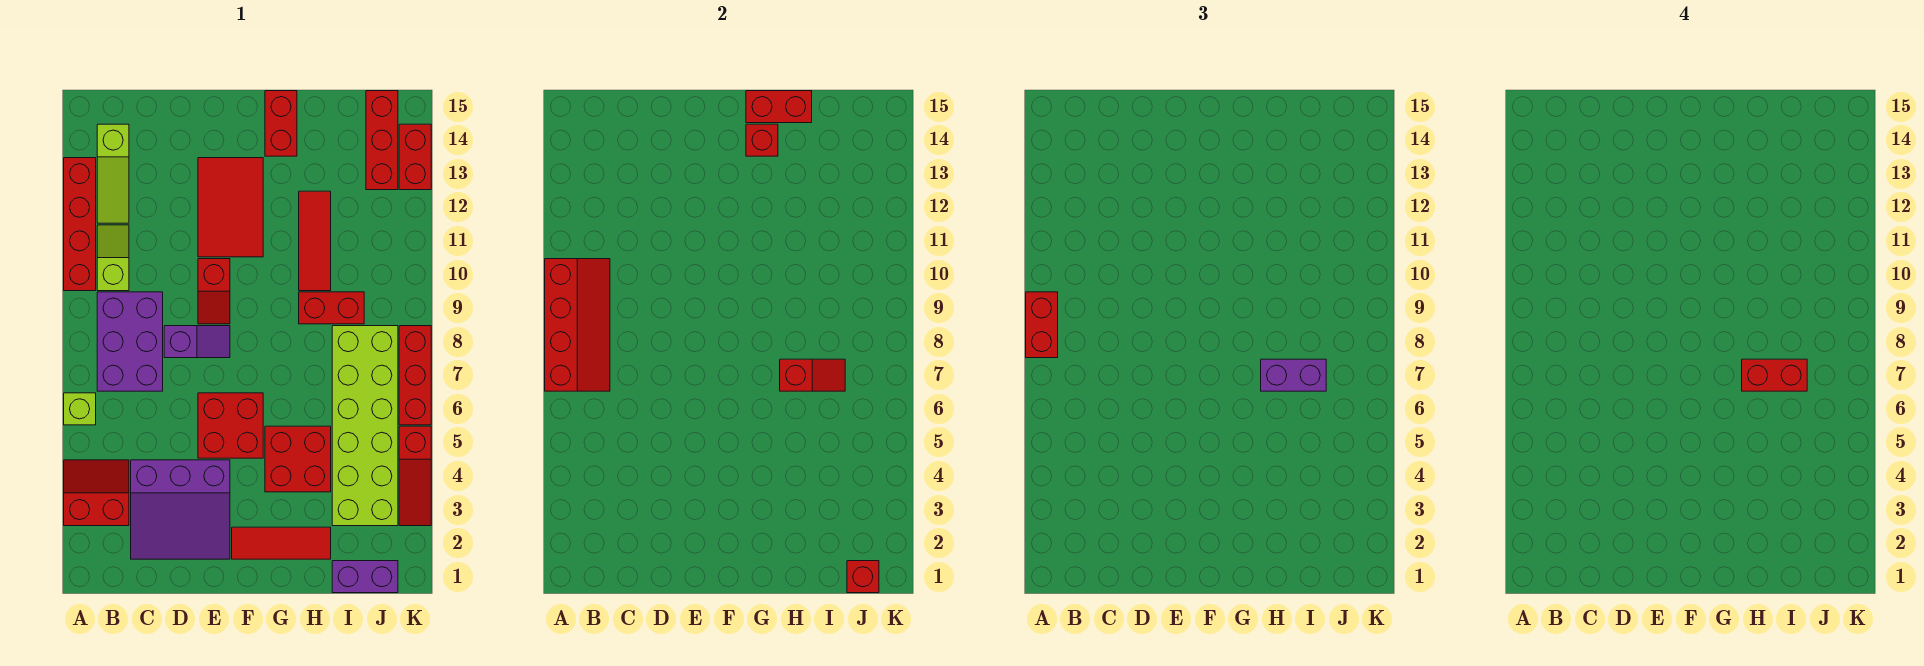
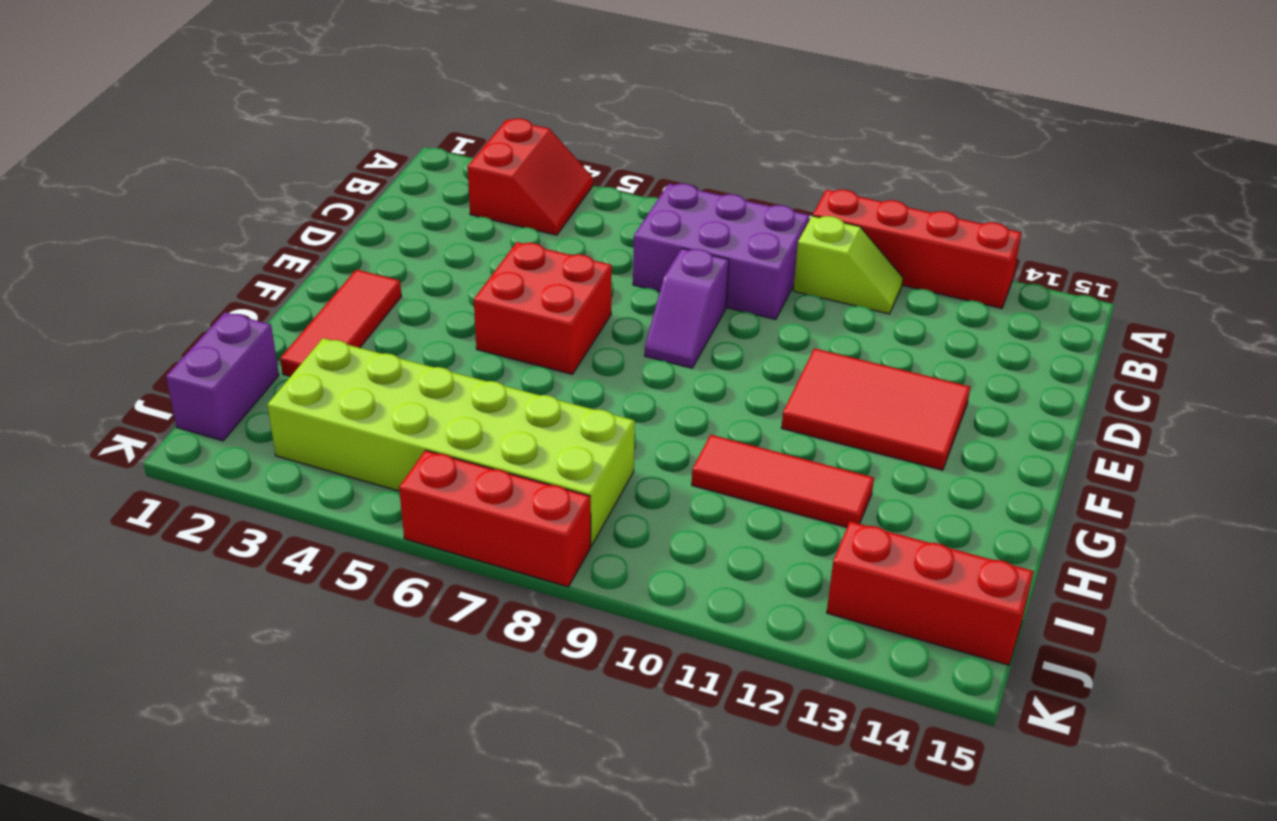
none -> lime brick A6 level 1
none -> lime slope B12:B14 level 1 top 14
none -> purple slope C2:E4 level 1 top 4
none -> red slope E9:E10 level 1 top 10

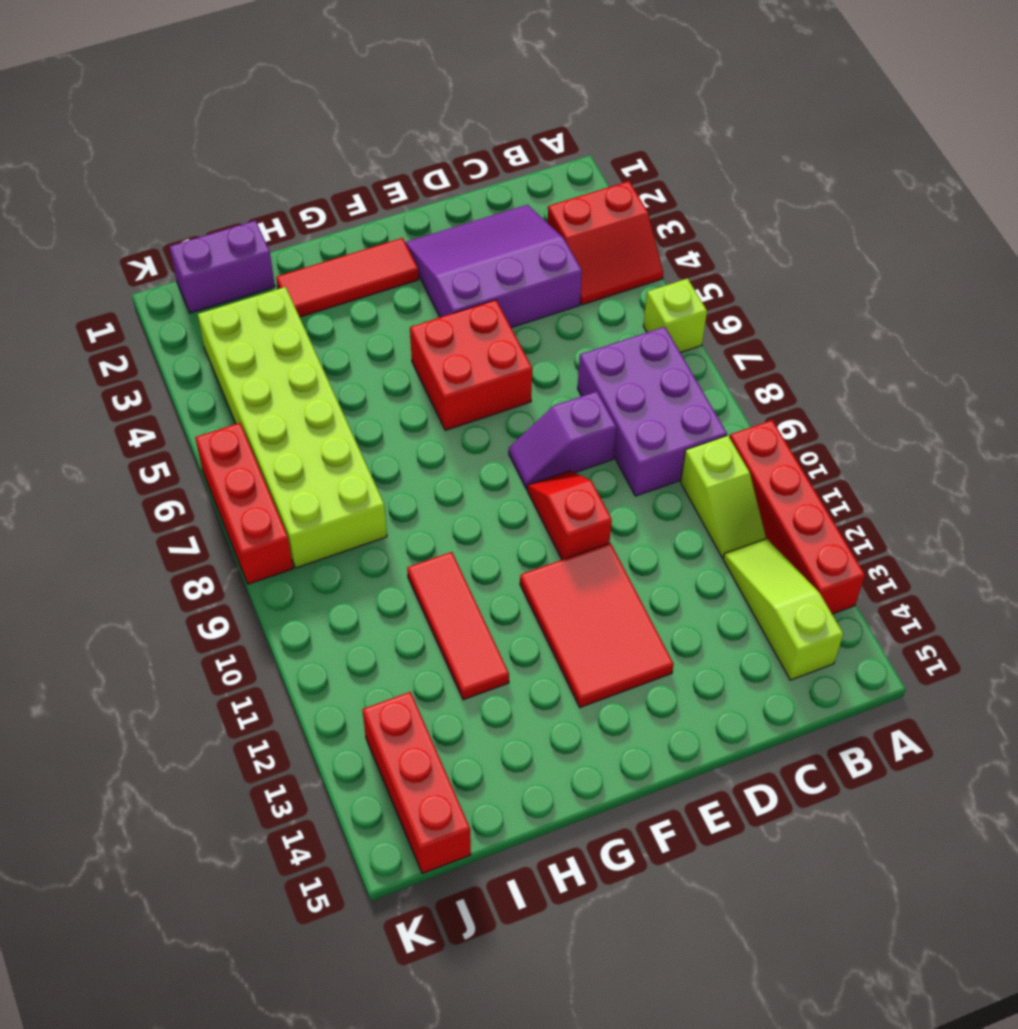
none -> red brick G4:H5 level 1
none -> red brick G14:G15 level 1
none -> red brick H9:I9 level 1
none -> red slope K3:K5 level 1 top 5

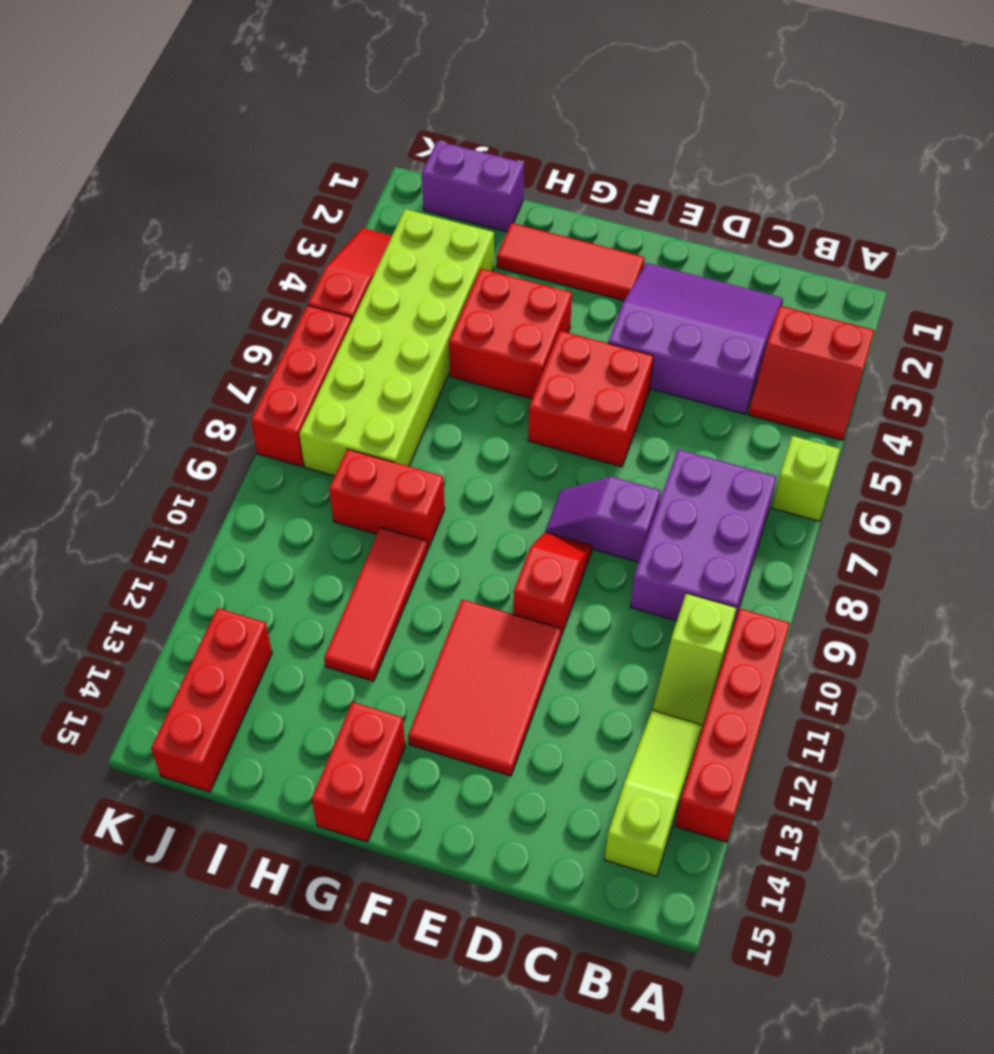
none -> red brick K13:K14 level 1
none -> red slope A7:B10 level 2 top A
none -> red brick G14 level 2
none -> red brick G15:H15 level 2

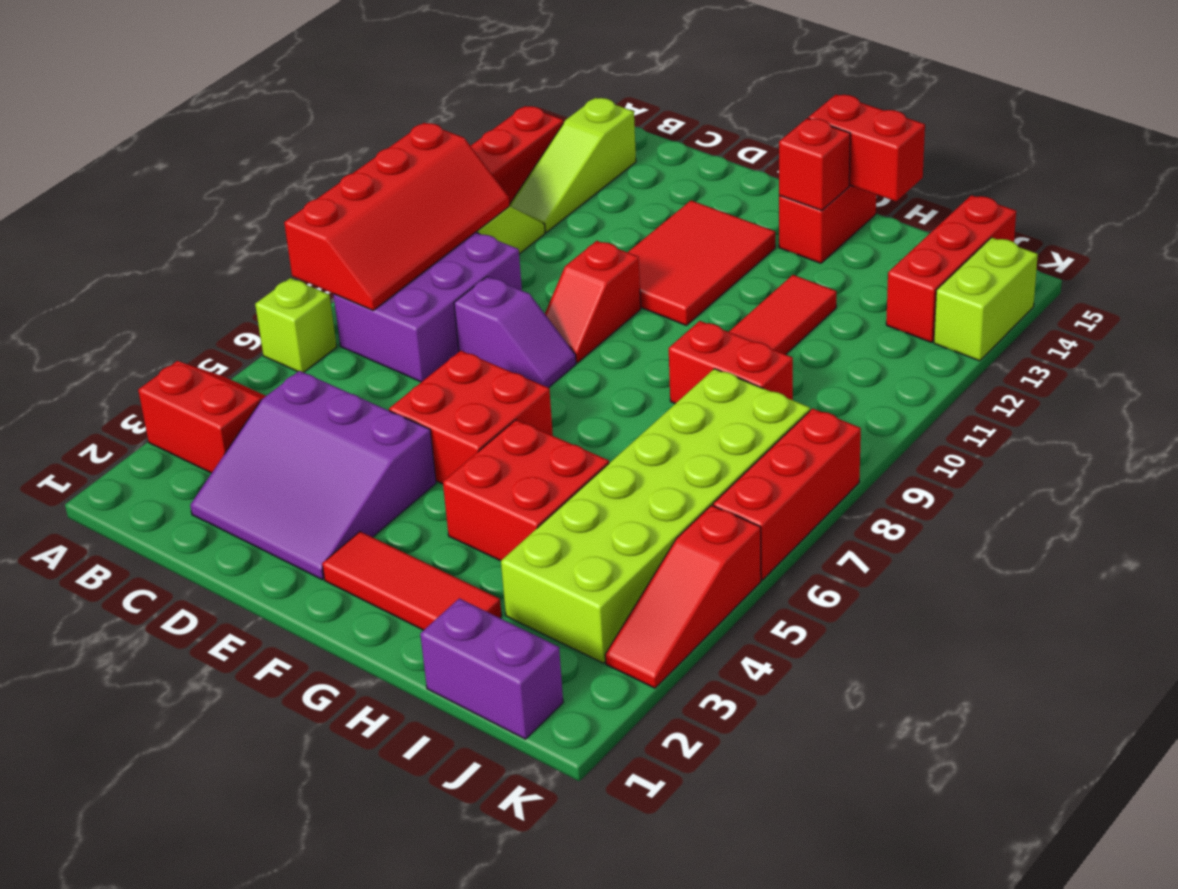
lime brick K13:K14 level 1 -> red brick K13:K14 level 1
none -> red slope H7:I7 level 2 top H
none -> red brick J1 level 2
none -> red brick A8:A9 level 3
none -> purple brick H7:I7 level 3

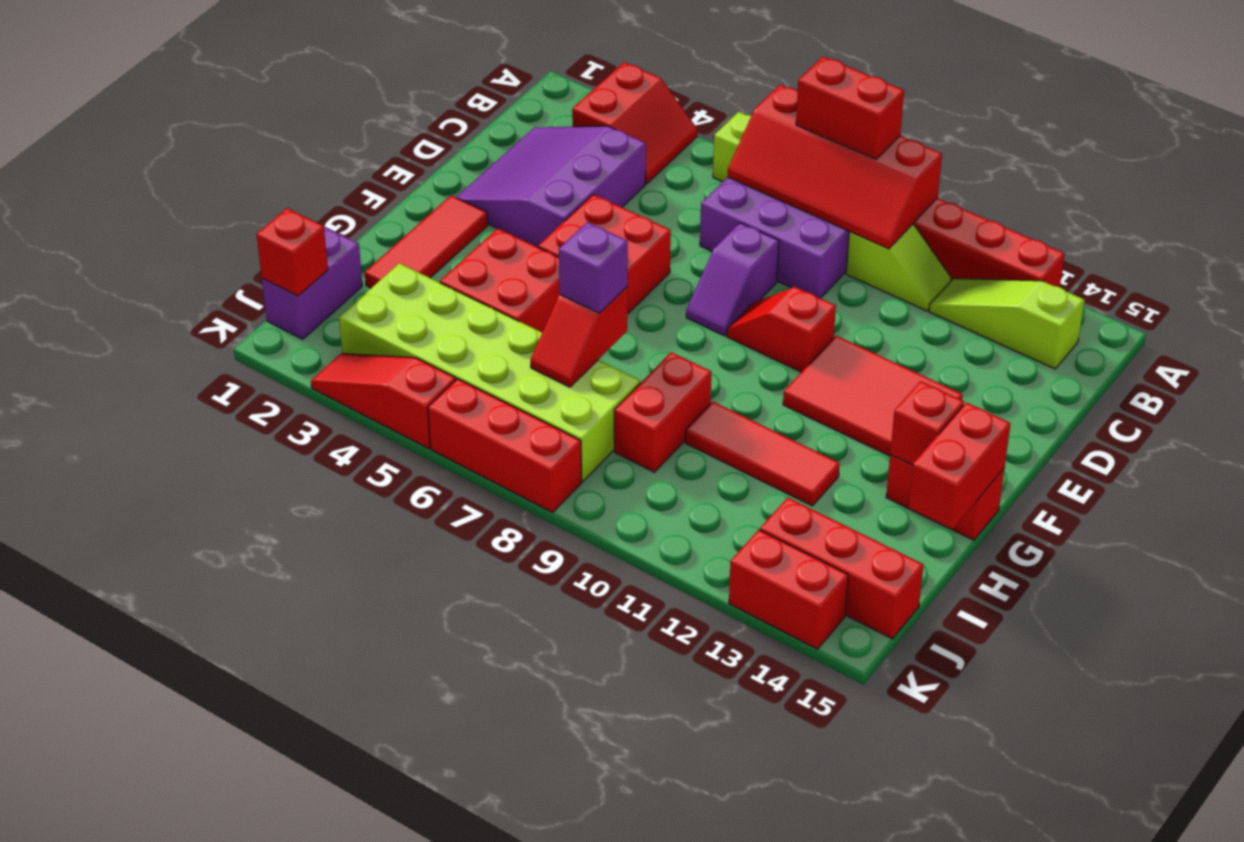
purple brick H7 level 3 -> purple brick H7:I7 level 3
none -> red brick H7:I7 level 4

